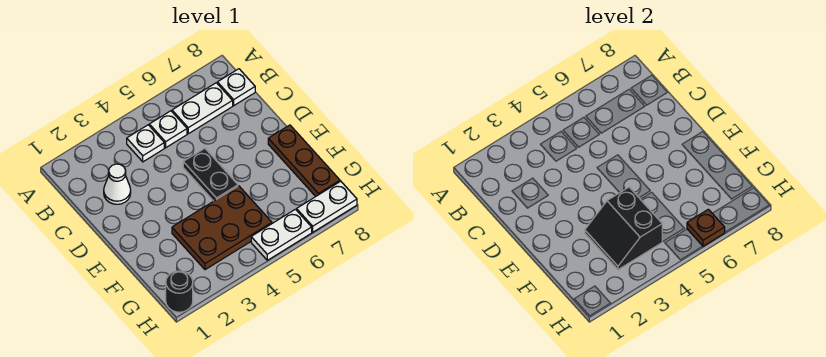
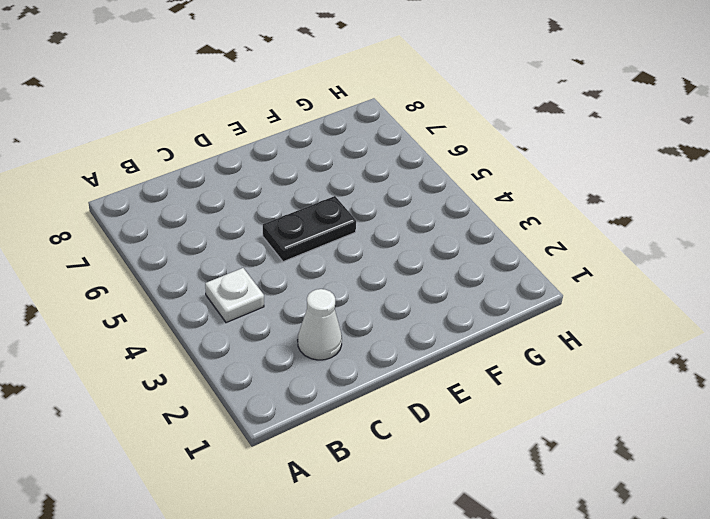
none -> white plate B5 level 1
none -> white plate B6:B7 level 1
none -> white plate B8 level 1

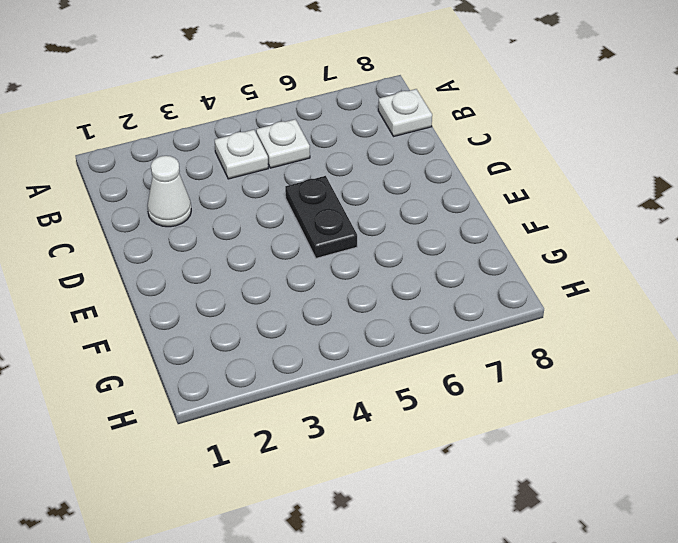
none -> white plate B6:B7 level 1
none -> brown plate E8:G8 level 1
none -> brown plate F3:G5 level 1

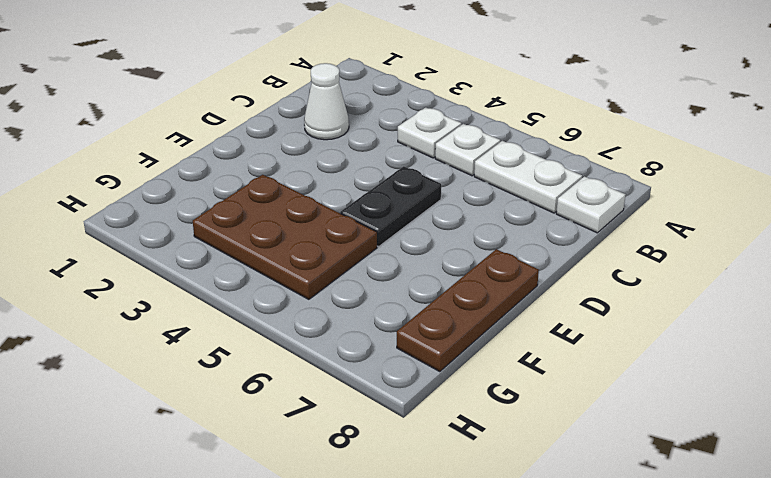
none -> black round brick H1 level 1
none -> white plate H5:H6 level 1
none -> white plate H7:H8 level 1

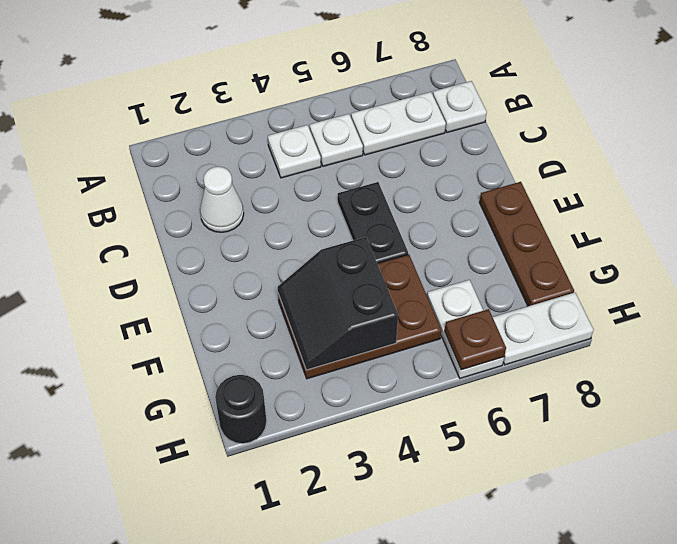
white plate G6:H6 level 1 -> white plate H5:H6 level 1

